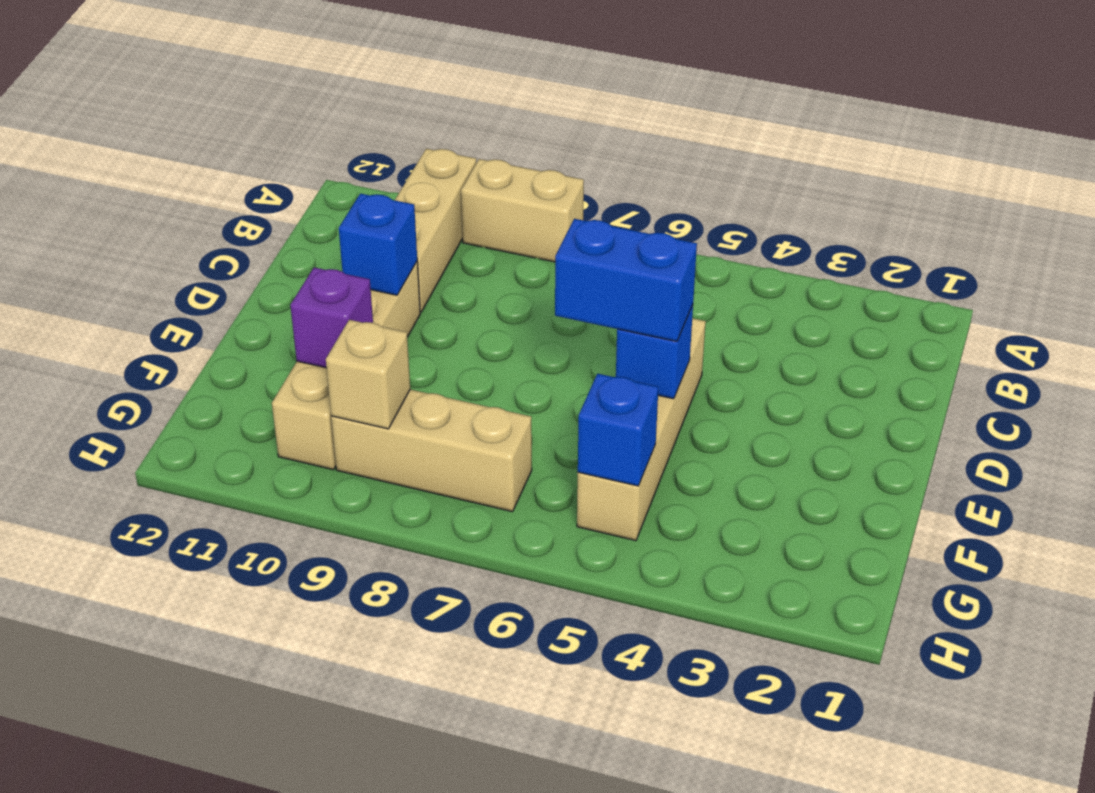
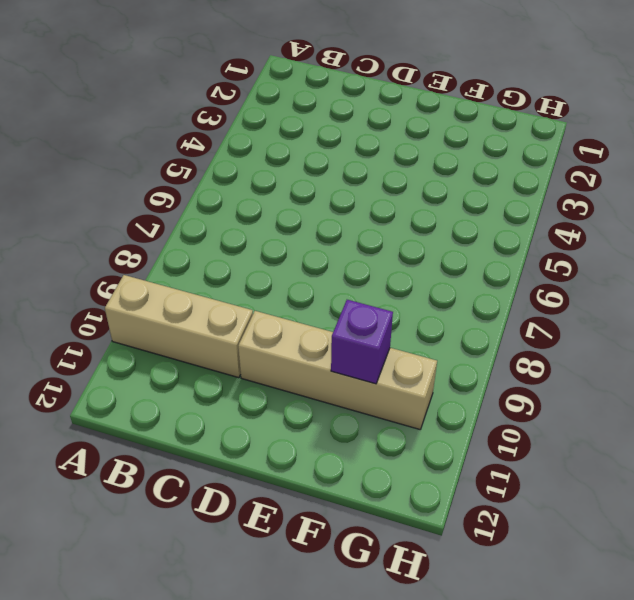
none -> tan brick A8:A9 level 1
none -> tan brick D5:G5 level 1

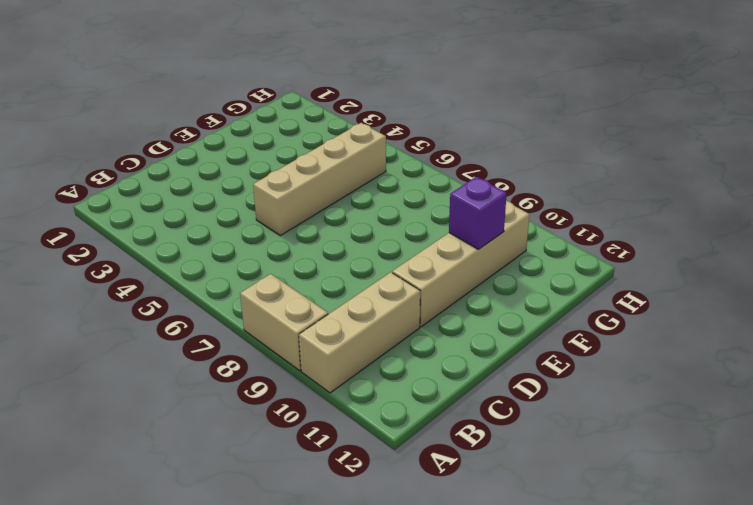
none -> tan brick G7:G9 level 1
none -> blue brick D10 level 2

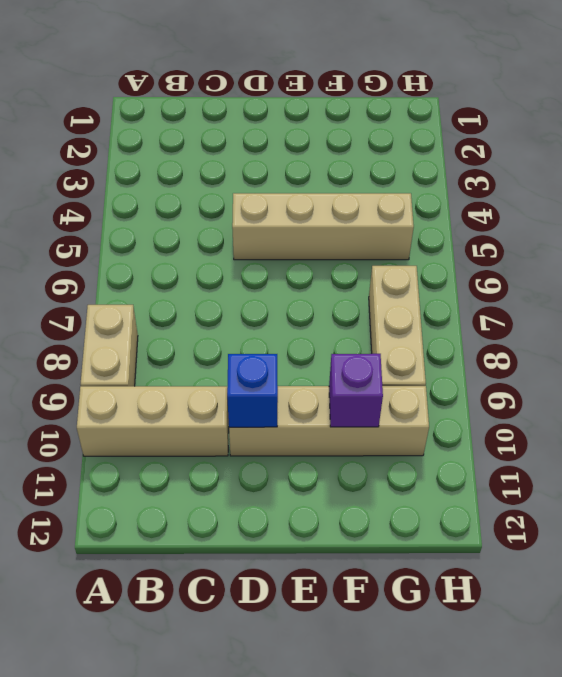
none -> blue brick E5 level 2
none -> blue brick G5 level 2

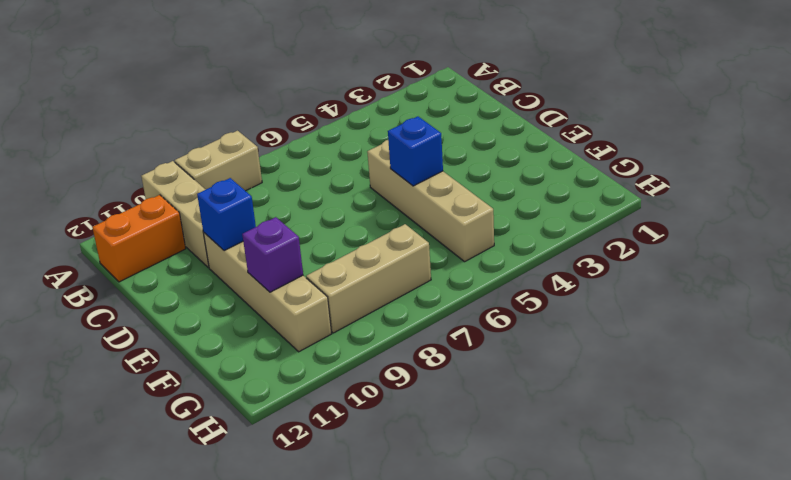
orange brick B11:B12 level 1 -> none
none -> blue brick G5 level 2
none -> tan brick G9 level 2

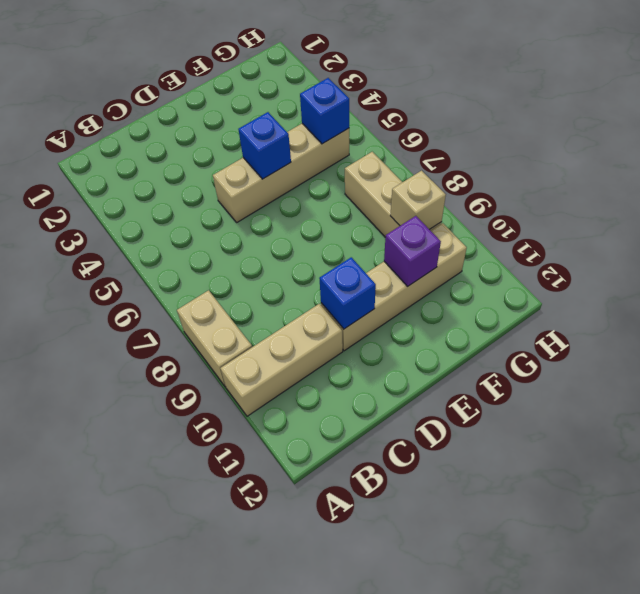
none -> blue brick E5:E6 level 3

